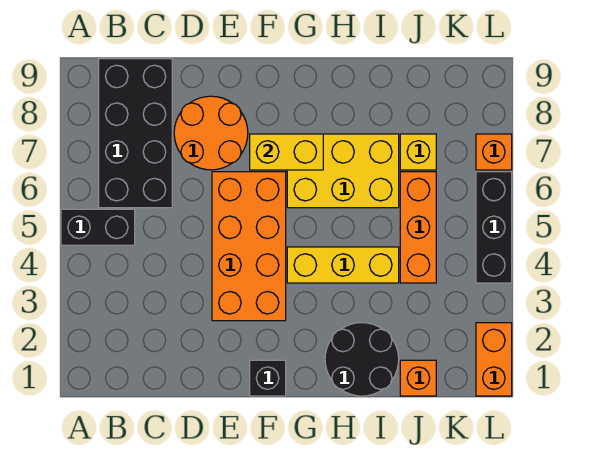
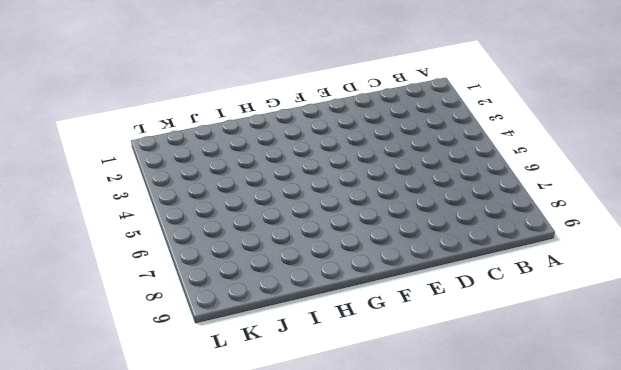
none -> black brick A5:B5 level 1
none -> black brick B6:C9 level 1
none -> orange round brick D7:E8 level 1

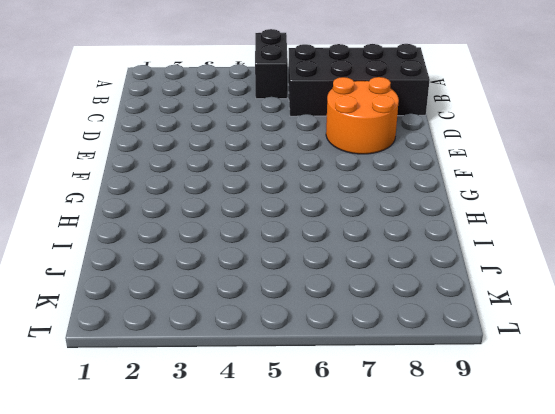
none -> orange brick E3:F6 level 1
none -> black brick F1 level 1
none -> yellow brick G4:I4 level 1

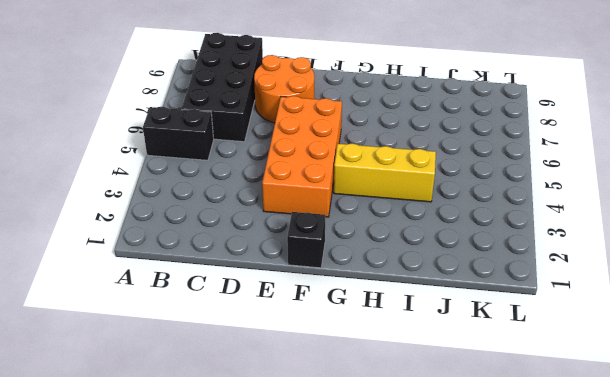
none -> yellow brick G6:I7 level 1
none -> black round brick H1:I2 level 1
none -> orange brick J1 level 1

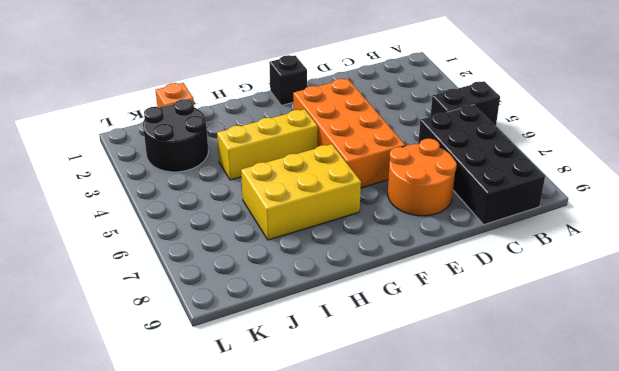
black round brick J2:K3 level 1 -> black round brick H1:I2 level 1
none -> orange brick J4:J6 level 1
none -> yellow brick J7 level 1
none -> orange brick L1:L2 level 1

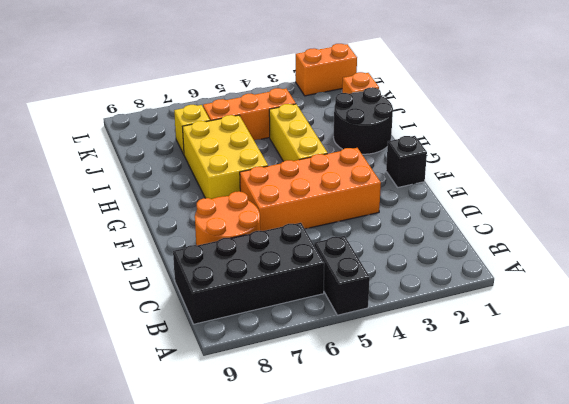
none -> black brick L4:L6 level 1
none -> orange brick L7 level 1
none -> yellow brick F7:G7 level 2

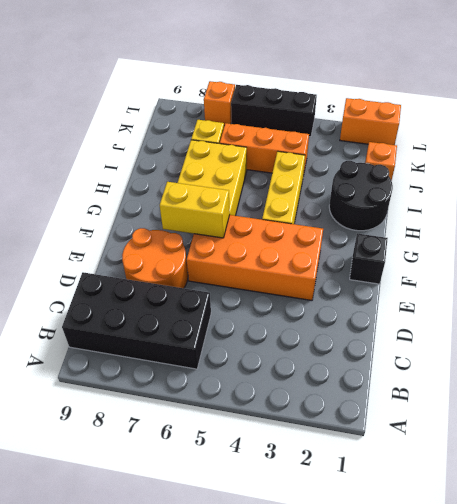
yellow brick F6:F7 level 2 -> yellow brick F7:G7 level 2
none -> black brick A5:B5 level 1

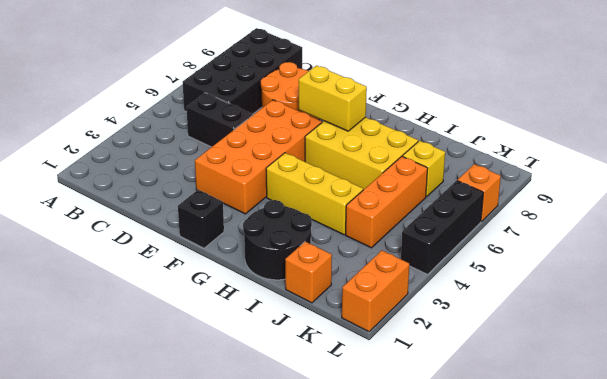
black brick C5:D5 level 1 -> black brick A5:B5 level 1

